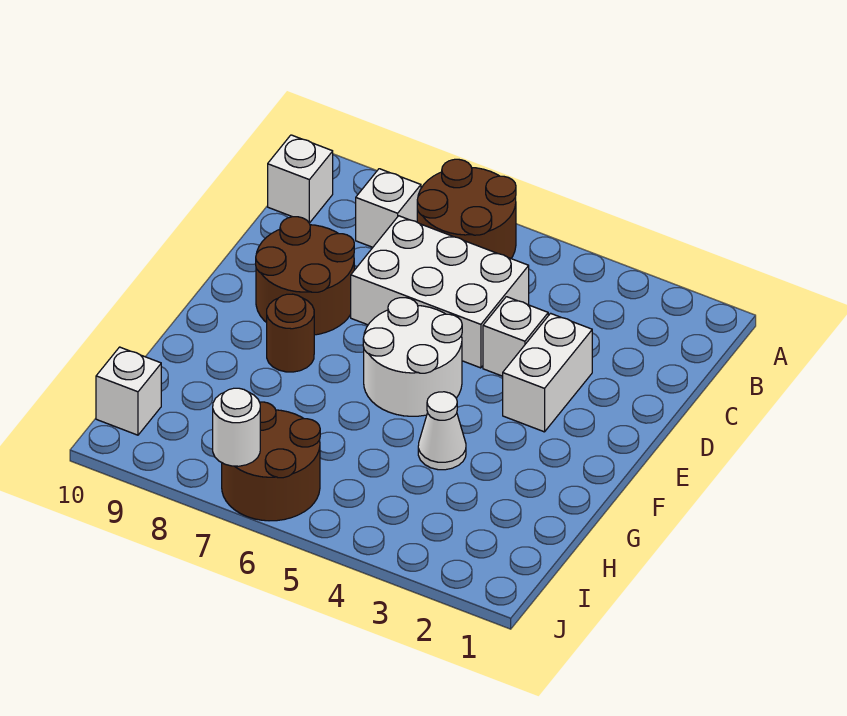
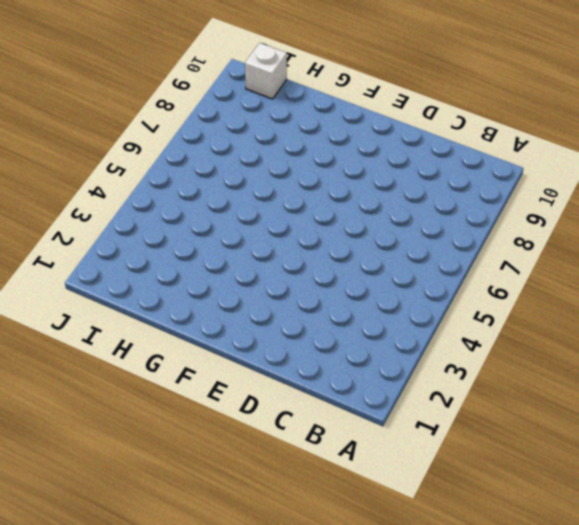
none -> brown round brick A6:B7 level 1
none -> white brick B8 level 1
none -> white brick B10 level 1

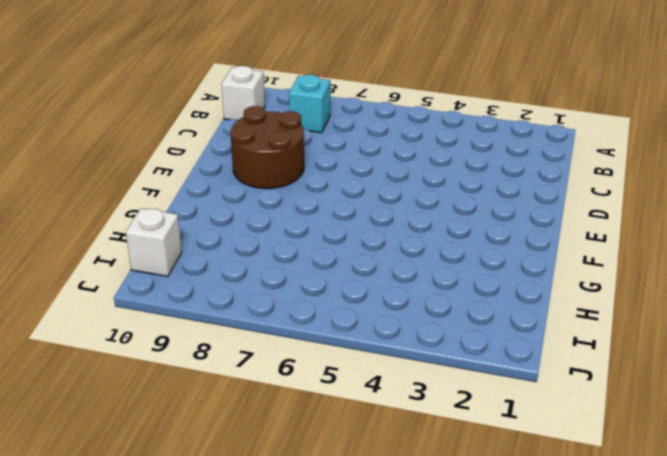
cyan brick B8 level 1 -> white brick B8 level 1
none -> brown round brick A6:B7 level 1
none -> white brick C5:D7 level 1
none -> white brick D3:E3 level 1

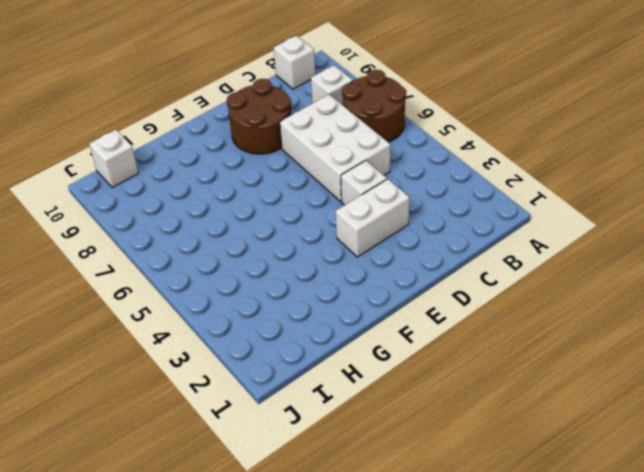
none -> white round brick E5:F6 level 1
none -> brown round brick F8 level 1
none -> white cone G4 level 1

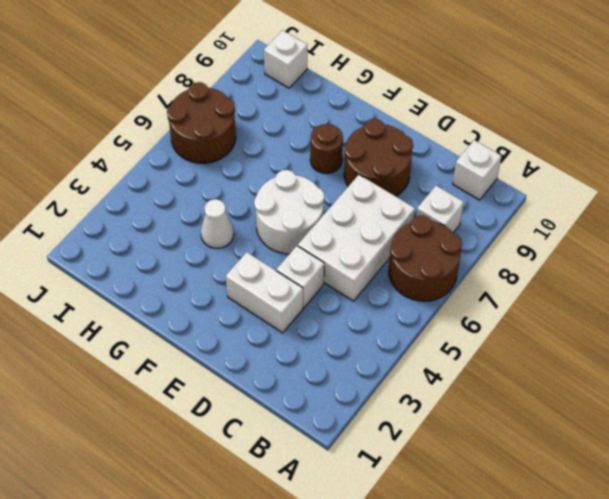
none -> white round brick J7 level 2

